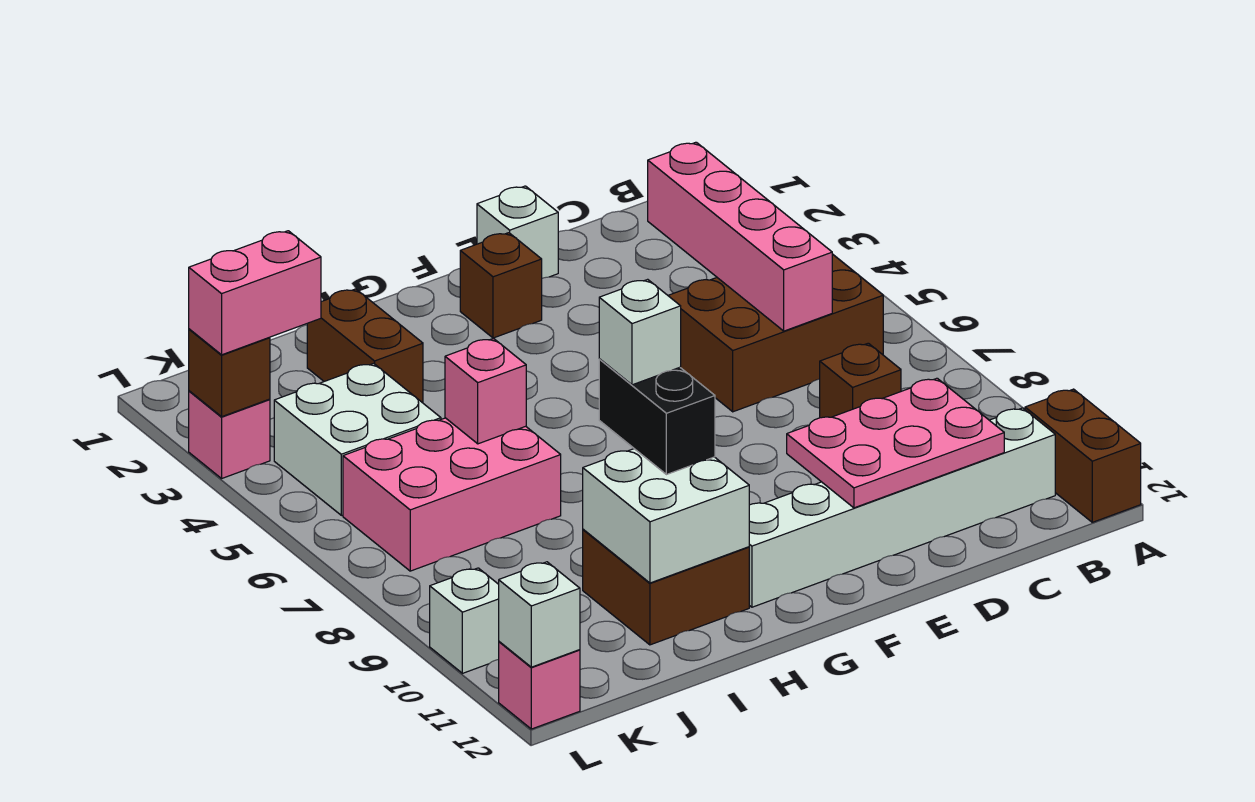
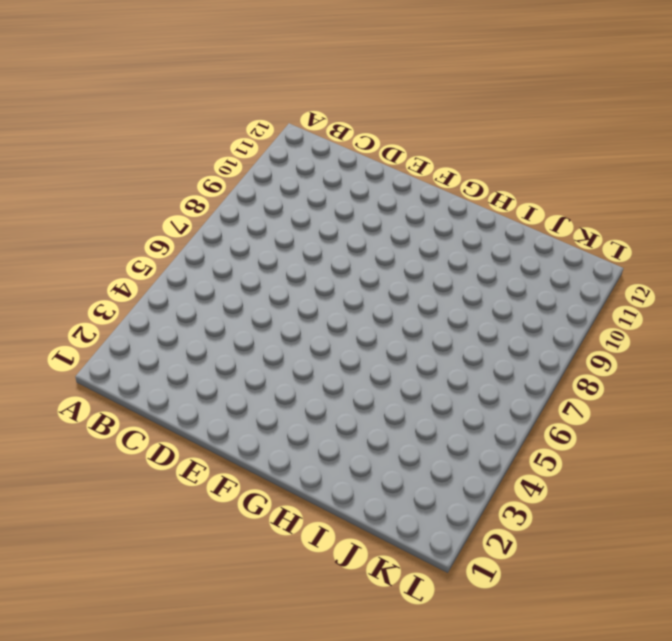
none -> brown brick A11:A12 level 1
none -> brown brick B5:D6 level 1
none -> white brick B11:G11 level 1

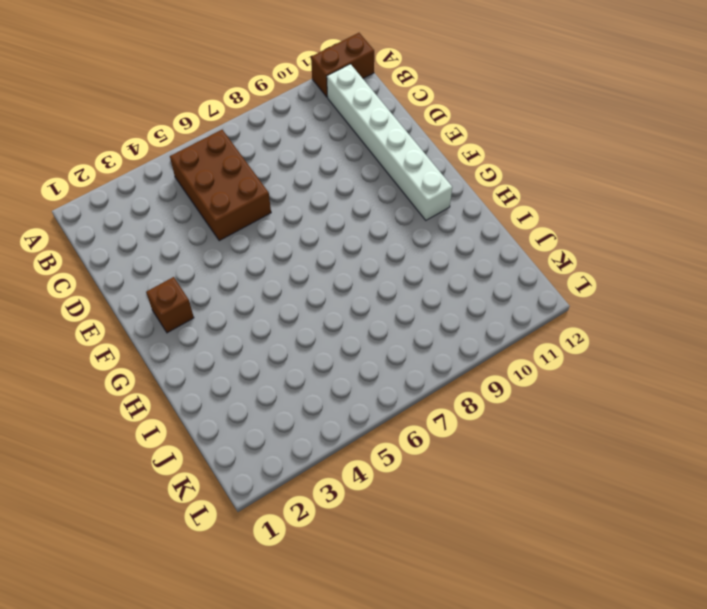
none -> brown brick C8 level 1
none -> white brick E1 level 1
none -> brown brick H10:I11 level 1

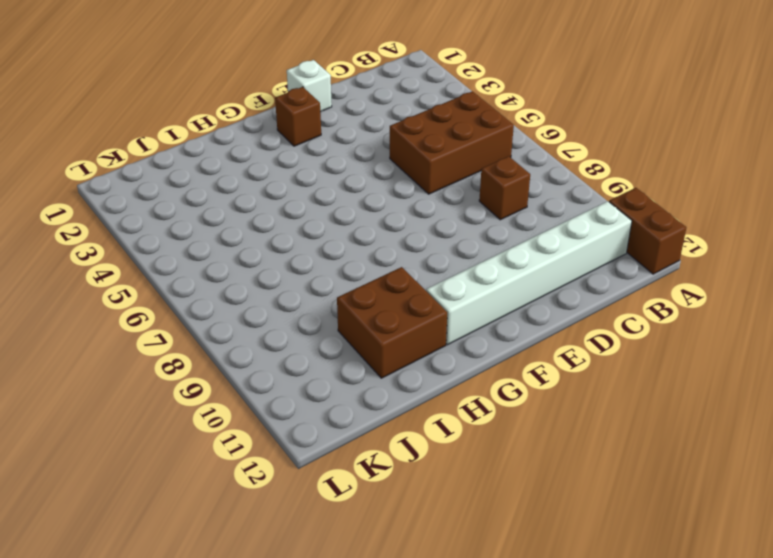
none -> brown brick I2:I3 level 1
none -> pink brick I6:K7 level 1
none -> white brick J4:K5 level 1

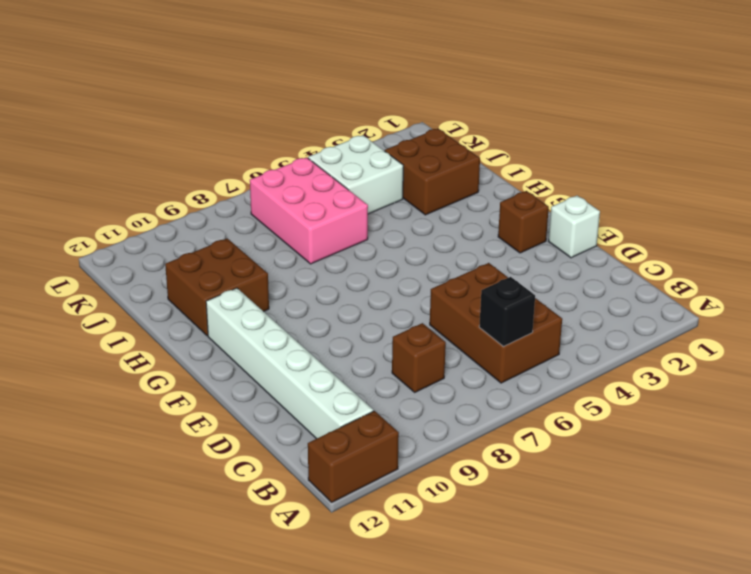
black brick B6 level 2 -> none
brown brick I2:J3 level 1 -> brown brick I2:I3 level 1
none -> pink brick L3 level 1
none -> white brick L10 level 1
none -> pink brick L12 level 1

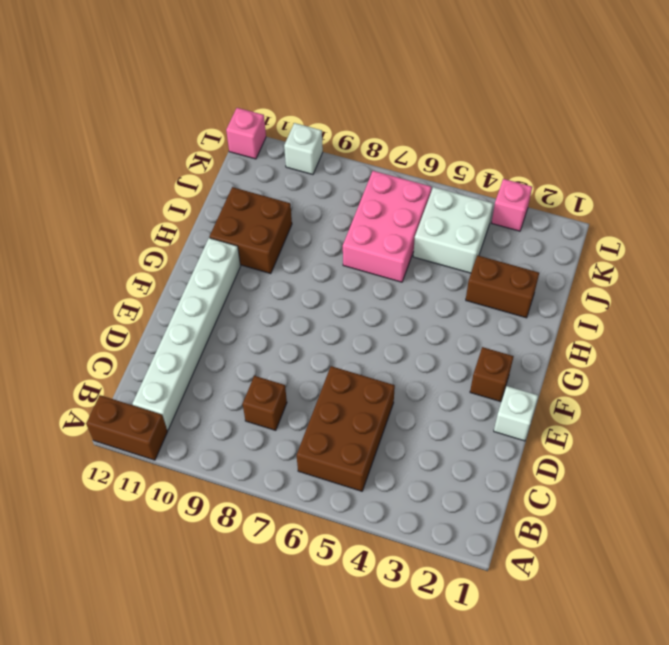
none -> pink brick C3:C6 level 2
none -> pink plate C10:E11 level 2
none -> white brick H10:I11 level 2

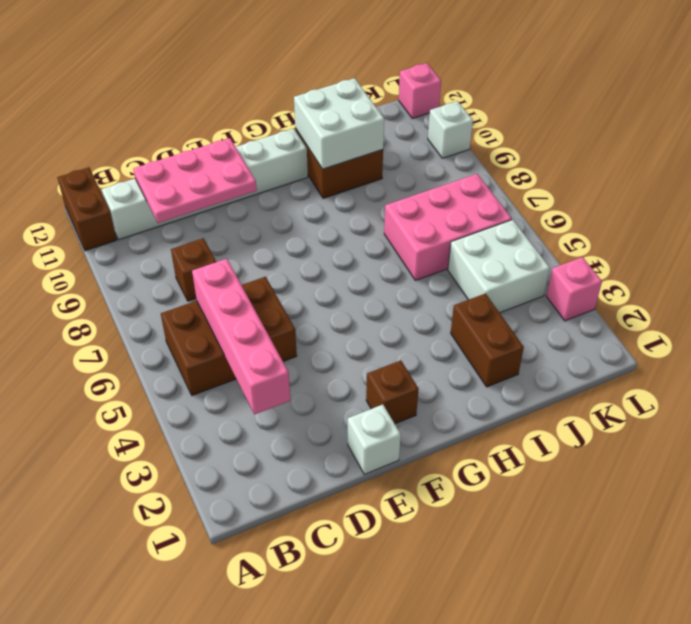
none -> pink brick I6 level 2
none -> brown brick L3 level 2
none -> white brick L12 level 2

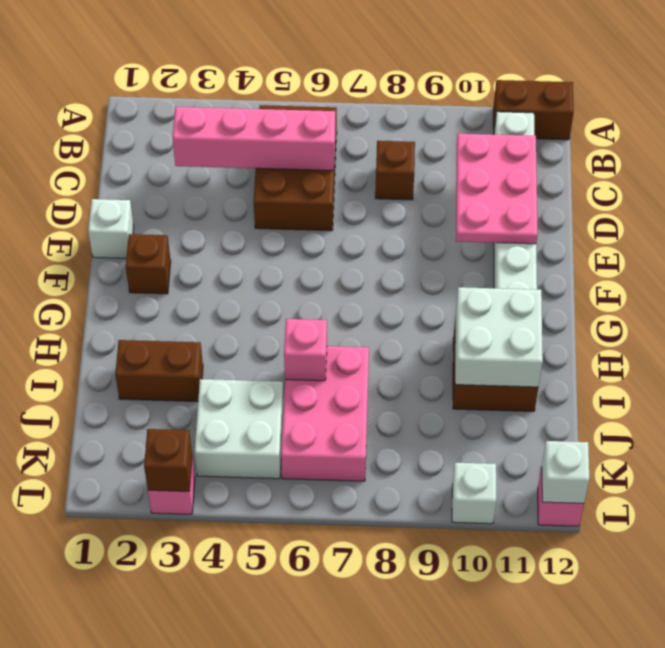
none -> black brick H9:H10 level 3
none -> pink brick K3:L3 level 3
none -> white brick H9 level 4

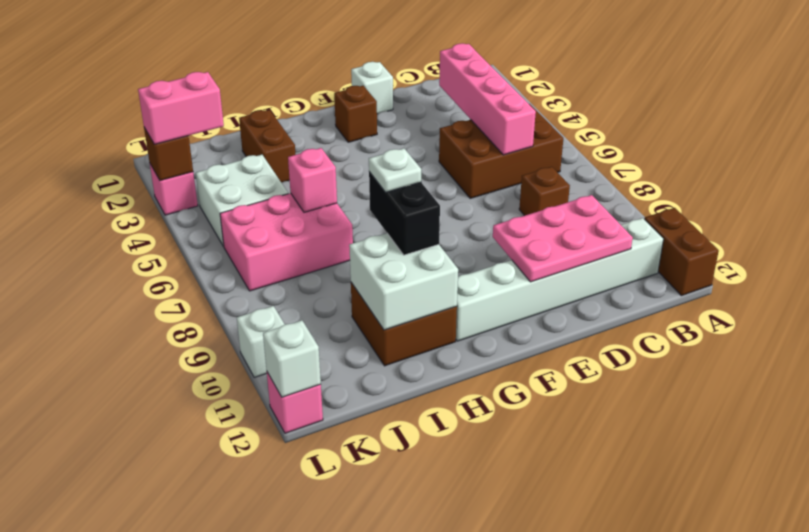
white plate H9 level 4 -> white brick H9 level 4

